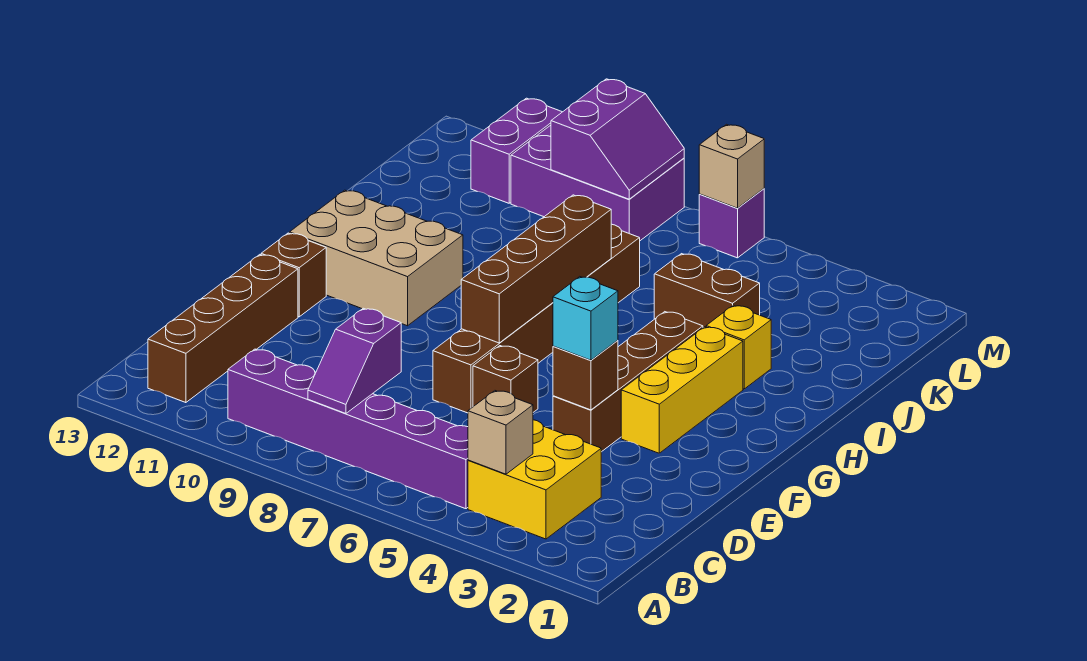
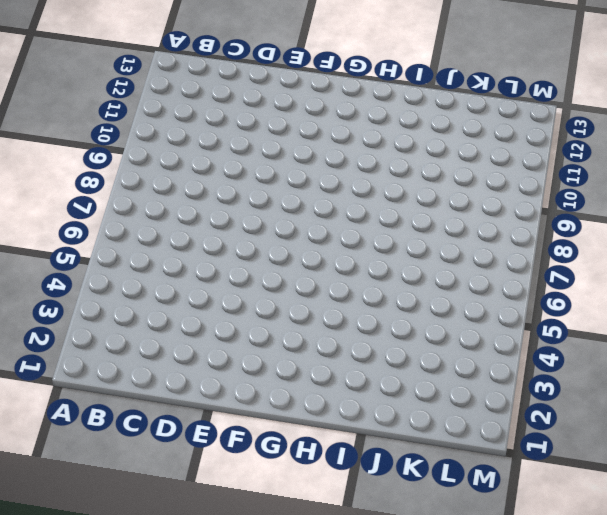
none -> yellow brick B3:C4 level 1
none -> purple brick B5:B10 level 1
none -> brown brick B12:E12 level 1

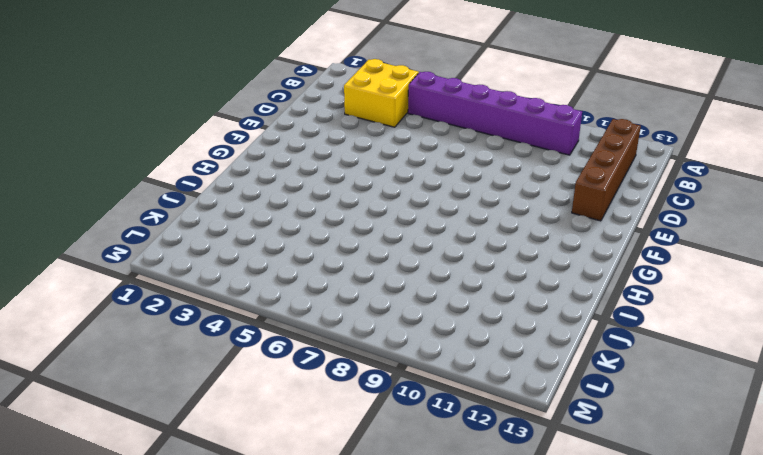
none -> brown brick E4:H4 level 1
none -> brown brick E6 level 1
none -> brown brick E7:J7 level 1

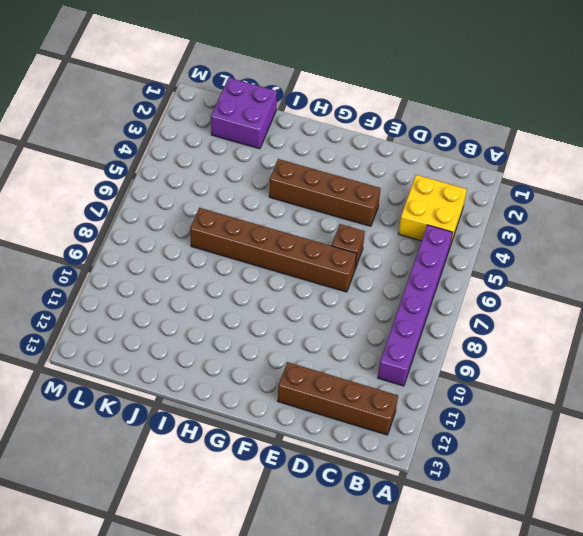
purple brick J1:K2 level 1 -> none
none -> yellow brick F3:H3 level 1
none -> brown brick F12 level 1
none -> tan brick G10:H12 level 1

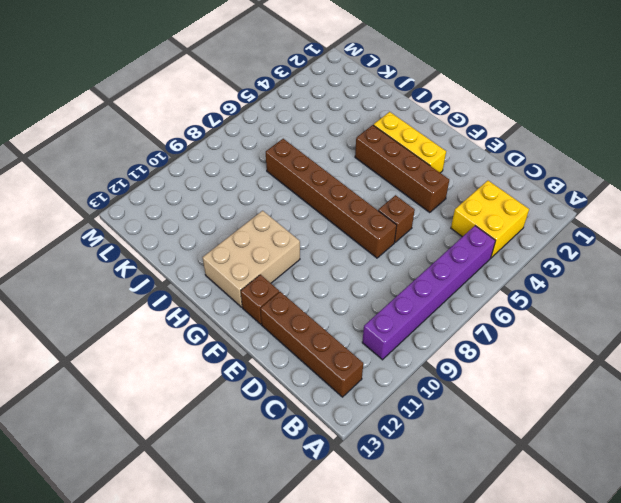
none -> yellow brick I3 level 1
none -> brown brick J4:J5 level 1
none -> purple brick L8:M10 level 1

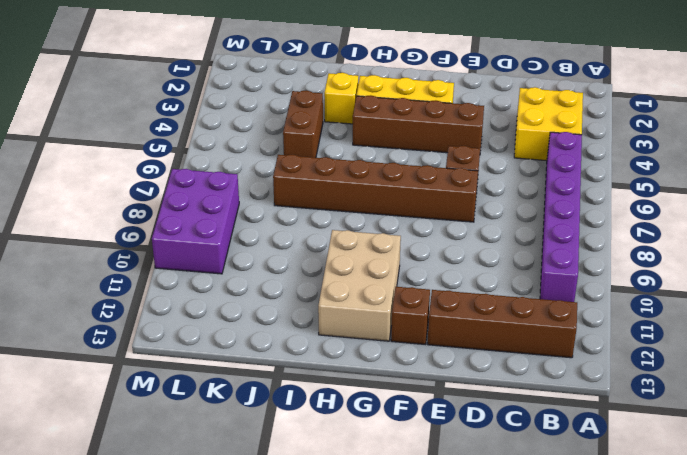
none -> purple brick L11:M11 level 1
none -> purple brick M6 level 1
none -> tan brick B4 level 2

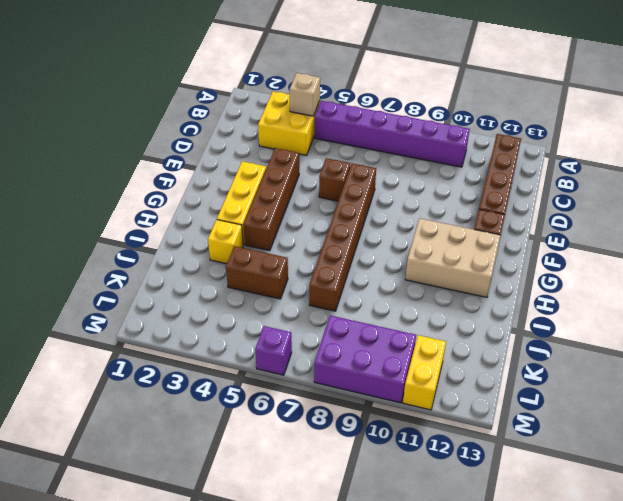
yellow brick L11:M11 level 1 -> purple brick L11:M11 level 1
none -> purple slope B8:C8 level 2 top C
none -> brown brick E4 level 2
none -> brown brick F7:I7 level 2

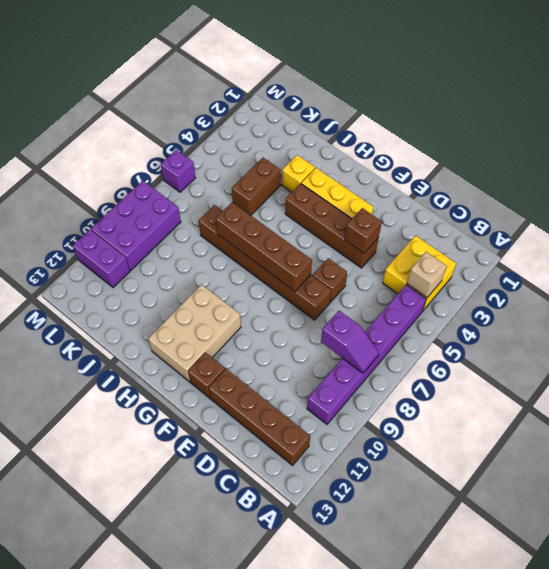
none -> purple slope L8:M9 level 2 top 9
none -> tan brick M6 level 2
none -> cyan brick E4 level 3

